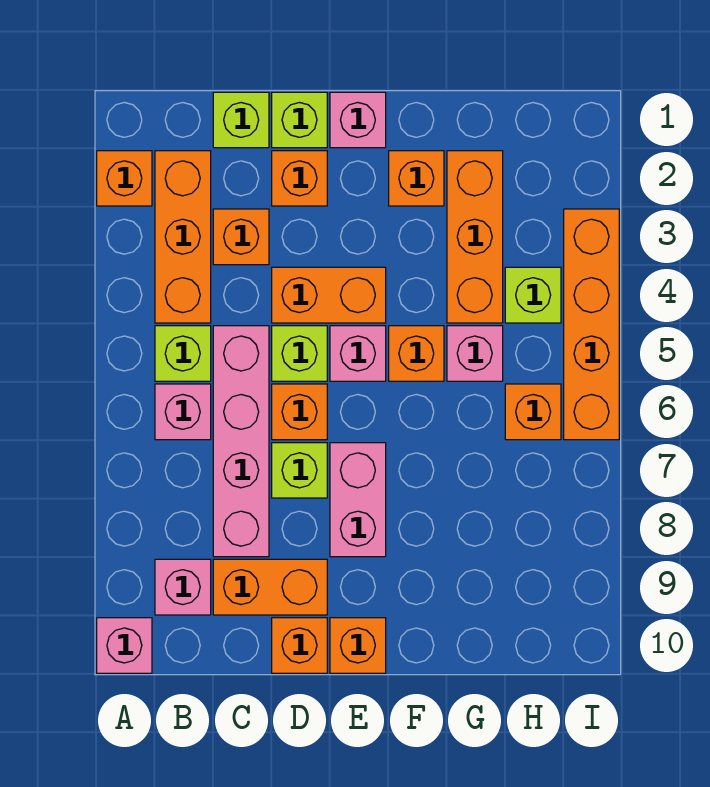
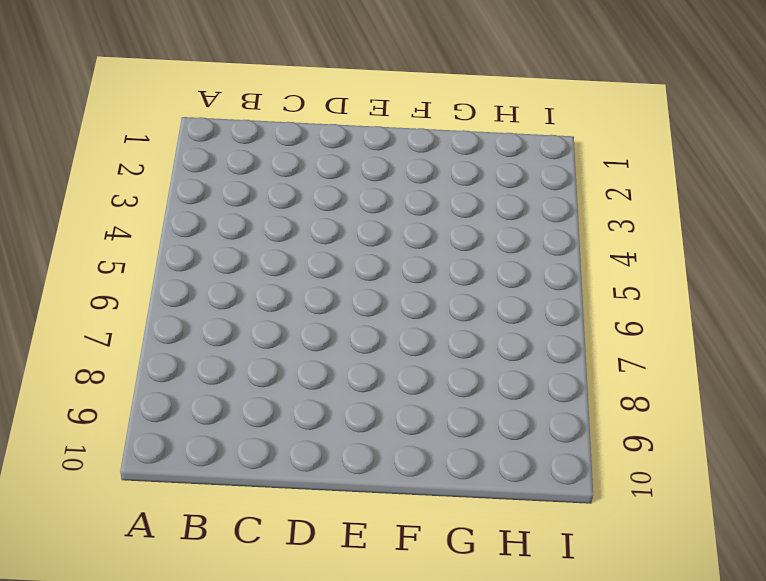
none -> orange brick A2 level 1
none -> pink brick A10 level 1
none -> orange brick B2:B4 level 1

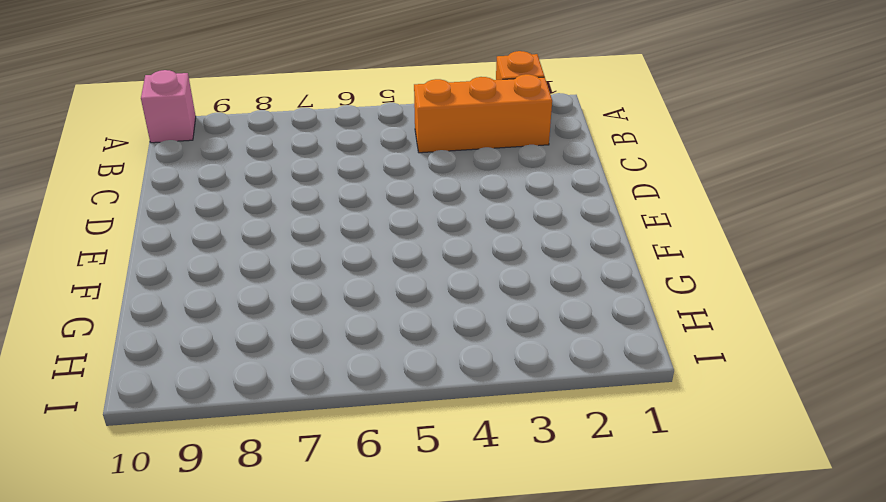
none -> lime brick B5 level 1
none -> pink brick B6 level 1
none -> pink brick B9 level 1

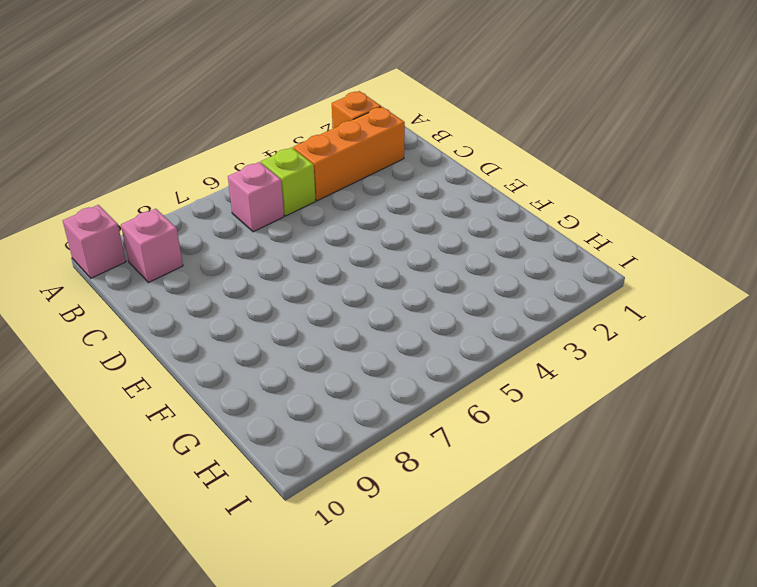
none -> lime brick C1 level 1
none -> orange brick C3 level 1
none -> pink brick C5:C8 level 1

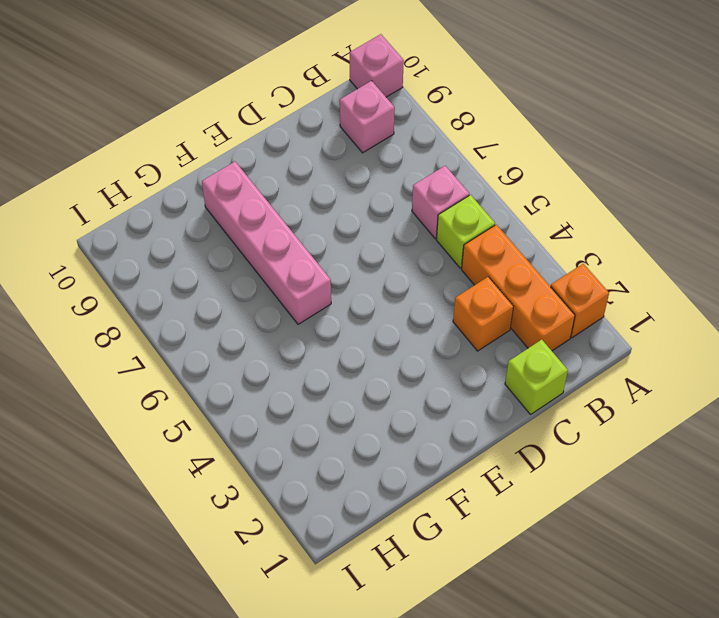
pink brick F6:F9 level 1 -> pink brick C5:C8 level 1
none -> orange brick C9:D9 level 1
none -> lime brick D1 level 1
none -> orange brick D2 level 1

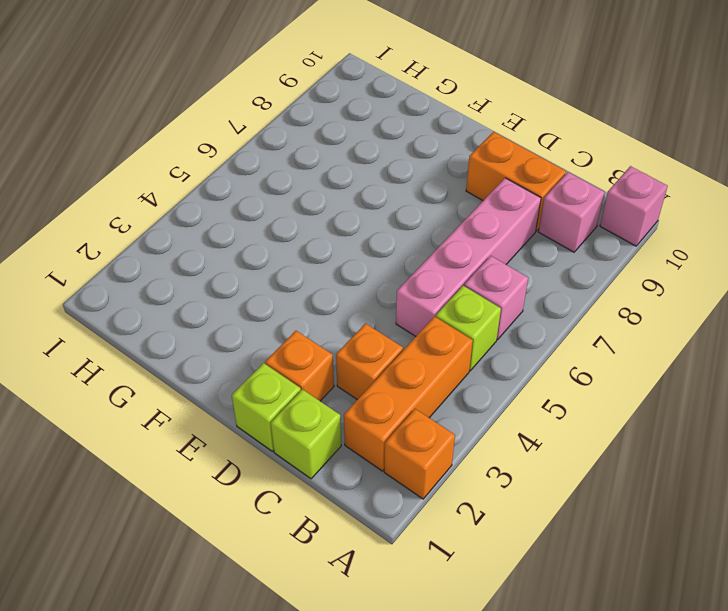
none -> orange brick D4:E4 level 1
none -> lime brick D5 level 1
none -> orange brick D6 level 1

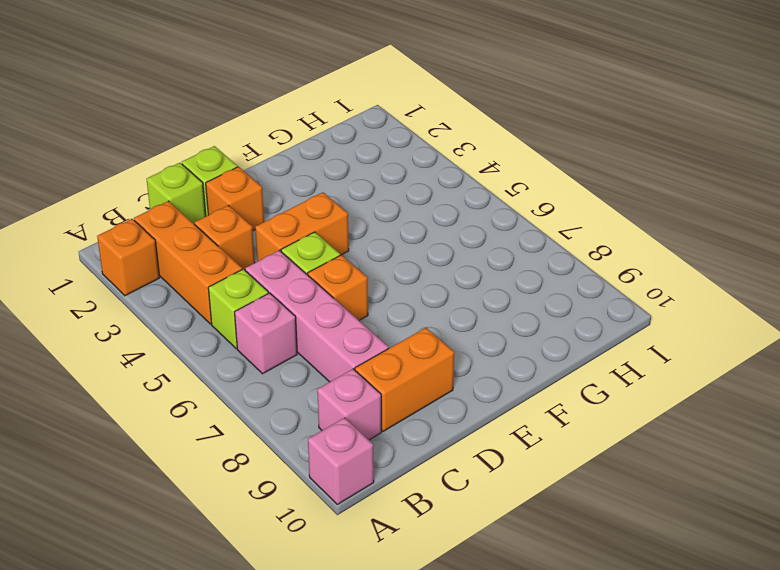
none -> lime brick D7 level 1
none -> orange brick D10 level 1
none -> pink brick E1 level 1

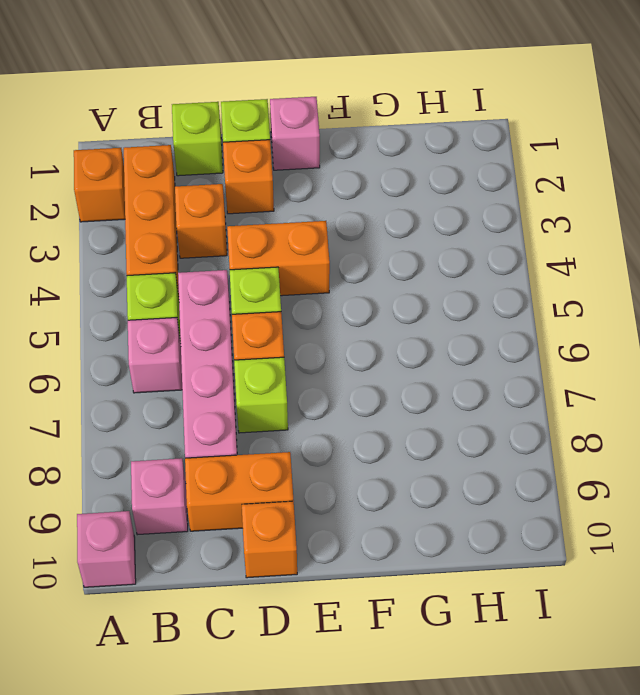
none -> pink brick E5 level 1
none -> pink brick E7:E8 level 1
none -> orange brick E10 level 1

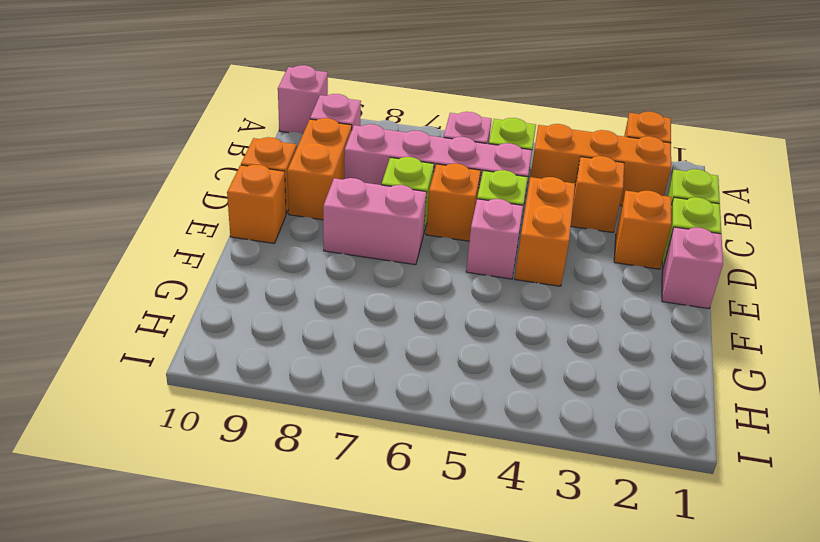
none -> orange brick F2 level 1
none -> orange brick F5 level 1
none -> orange brick G2:G4 level 1

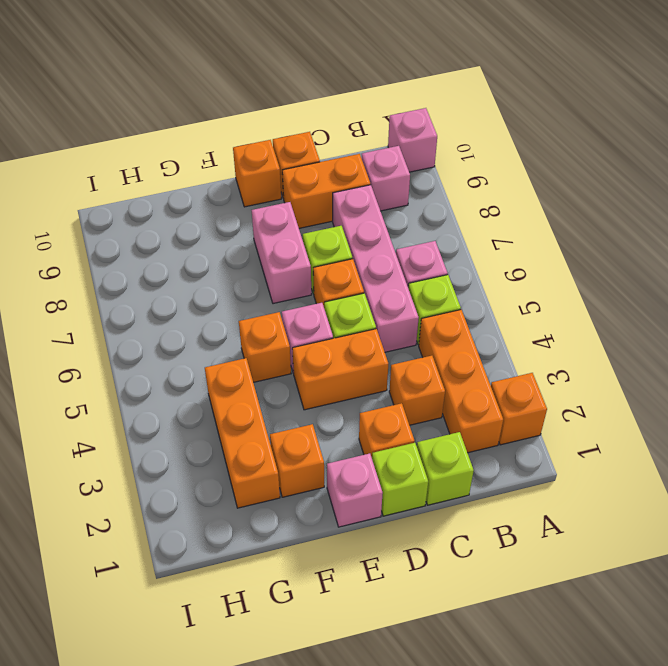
none -> pink brick G5 level 1
none -> lime brick H4 level 1
none -> orange brick H6 level 1

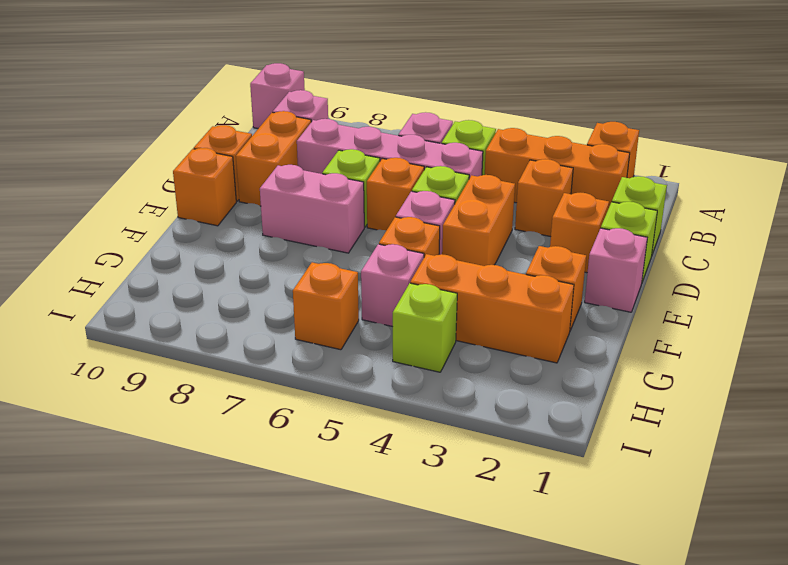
none -> orange brick I3:I6 level 1

